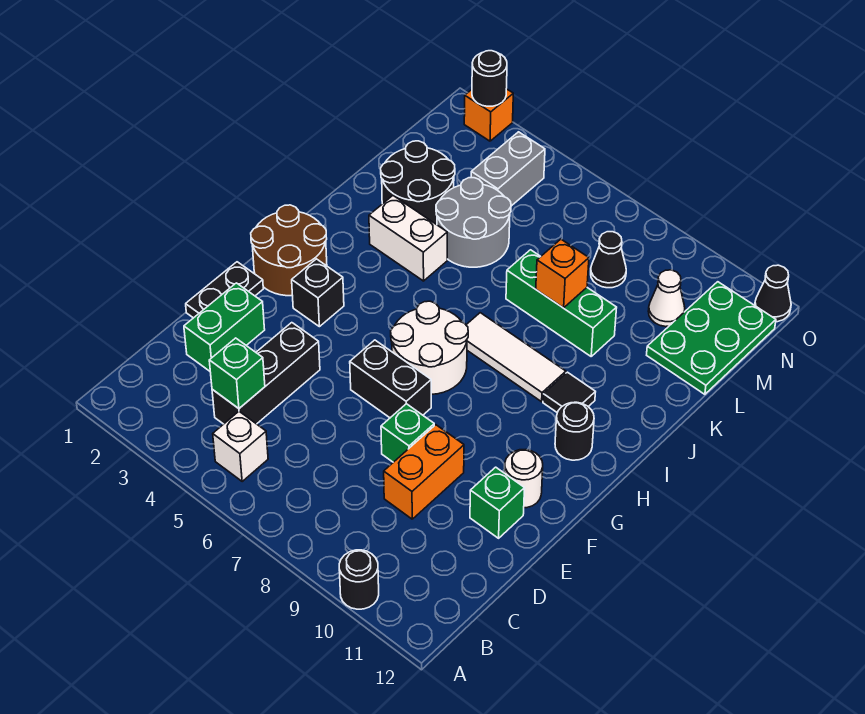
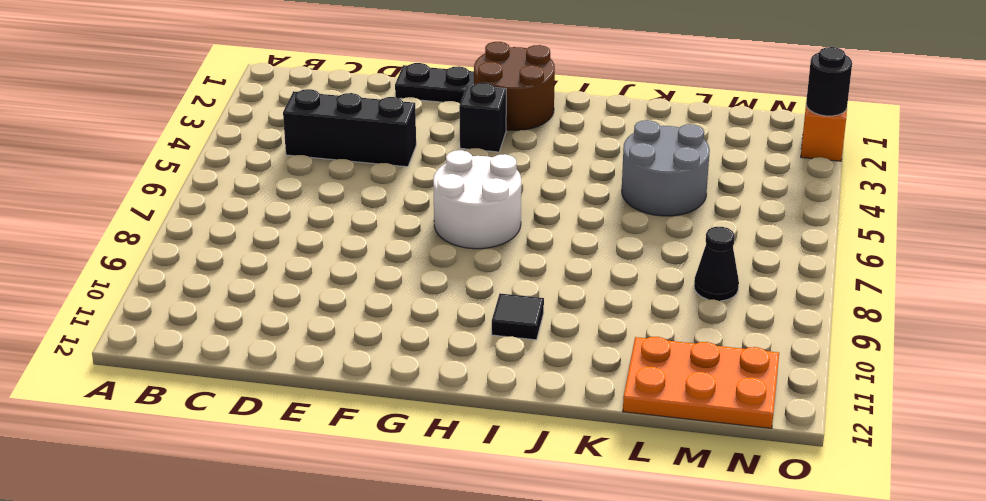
orange plate L11:N12 level 1 -> green plate L11:N12 level 1
none -> black round brick A10 level 1
none -> white brick B5 level 1
none -> green brick D2:E2 level 1

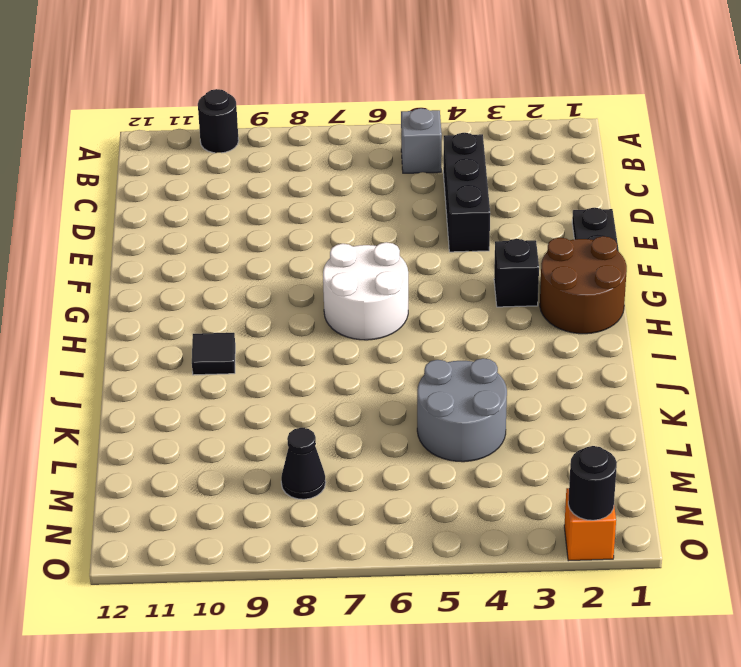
grey brick B5 level 1 -> white brick B5 level 1
none -> green brick D2:E2 level 1
none -> orange brick D9:E9 level 1
none -> green brick E8 level 1

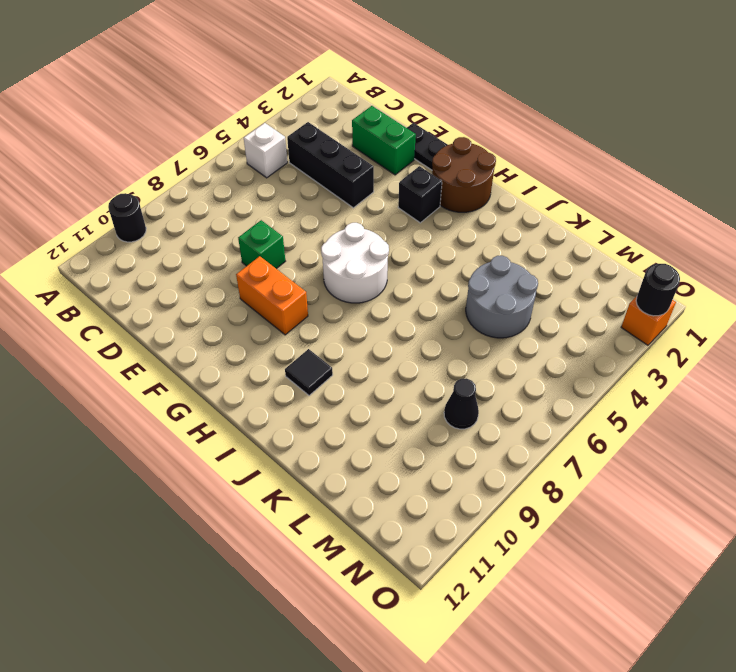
orange brick F9:G9 level 1 -> orange brick D9:E9 level 1
none -> green brick E11 level 1
none -> black brick F6:F7 level 1
none -> white round brick F11 level 1

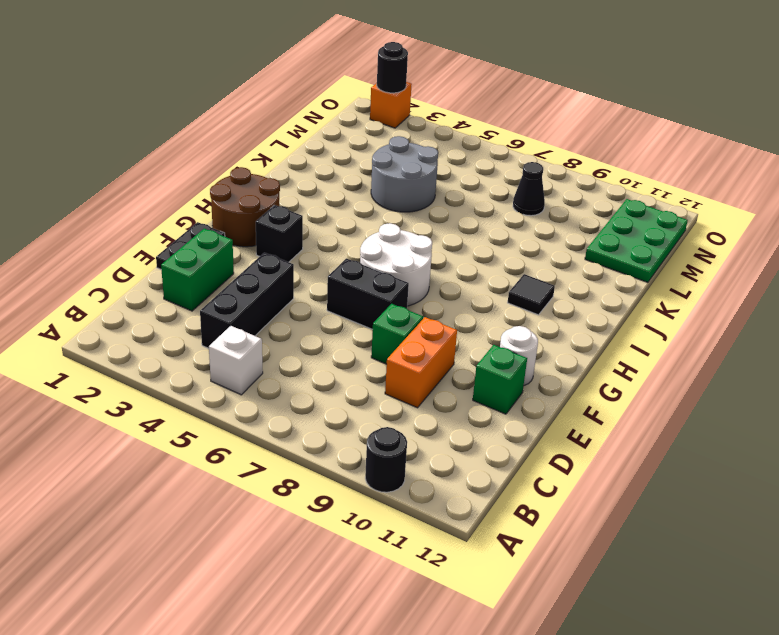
none -> black round brick H11 level 1
none -> white tile I7:I9 level 1
none -> white brick J3:J4 level 1

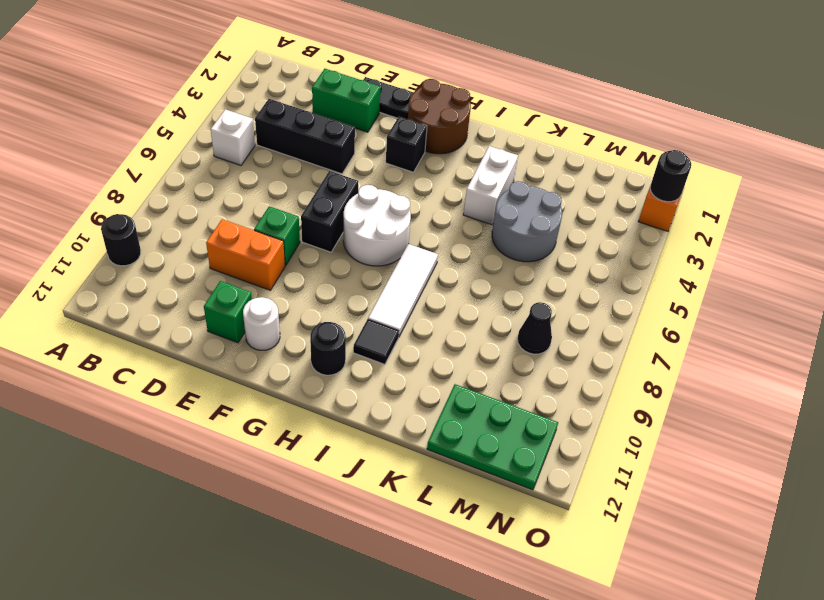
none -> black round brick K2:L3 level 1
none -> green brick K7:K9 level 1
none -> grey brick M4:N4 level 1

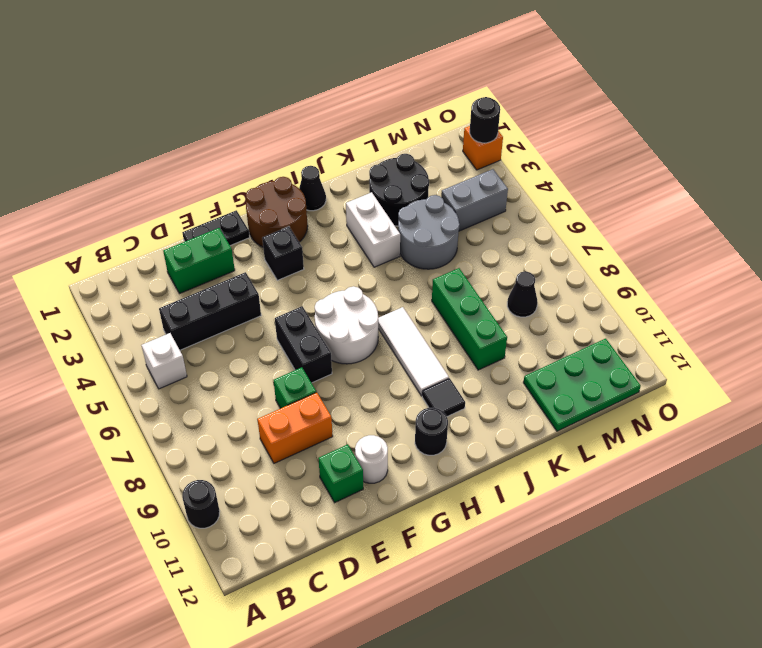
black cone I1 level 1 -> black cone O12 level 1
none -> white cone M10 level 1
none -> green brick C4 level 2
none -> orange brick K8 level 2

